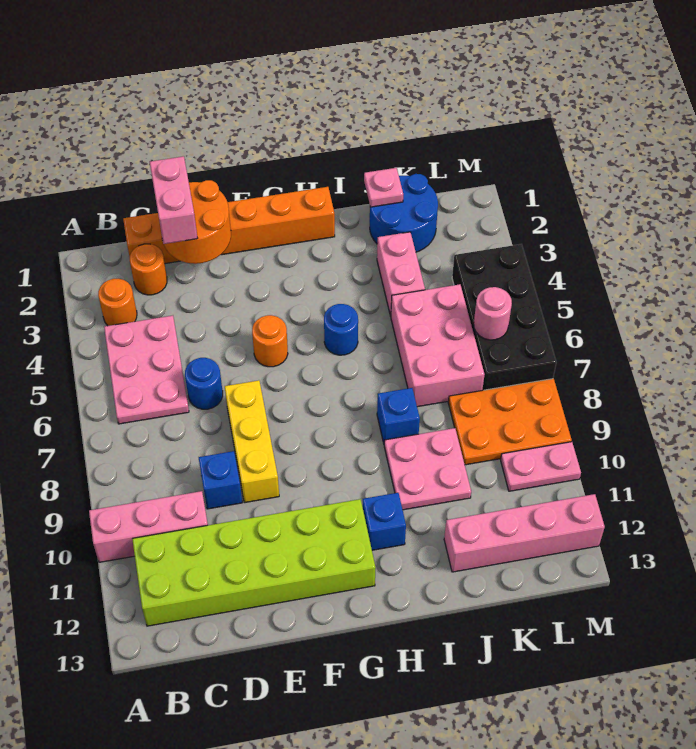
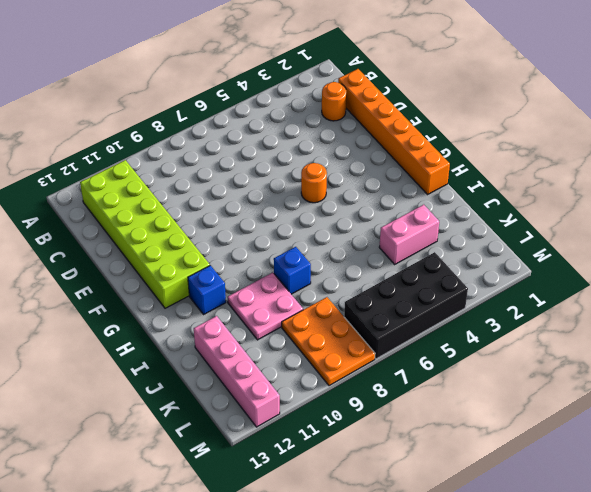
none -> pink brick A10:C10 level 1
none -> orange round brick B3 level 1
none -> pink plate B4:C6 level 1

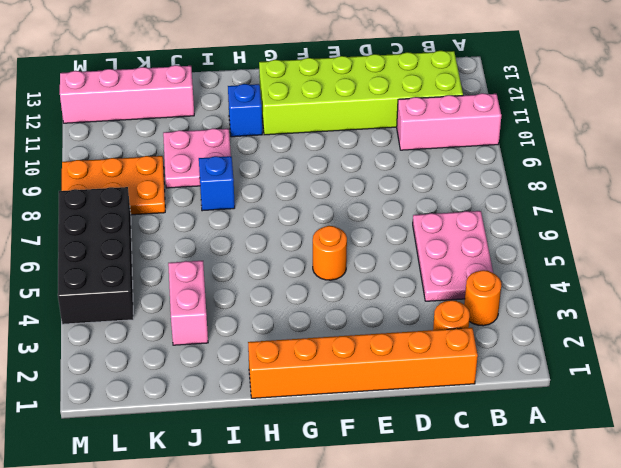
none -> blue round brick D6 level 1
none -> blue brick D9 level 1
none -> yellow brick E7:E9 level 1

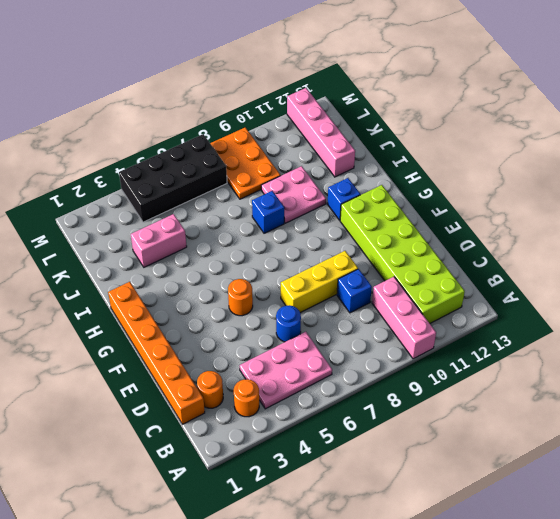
none -> blue round brick H5 level 1
none -> blue round brick J1:K2 level 1
none -> pink brick J5:K7 level 1

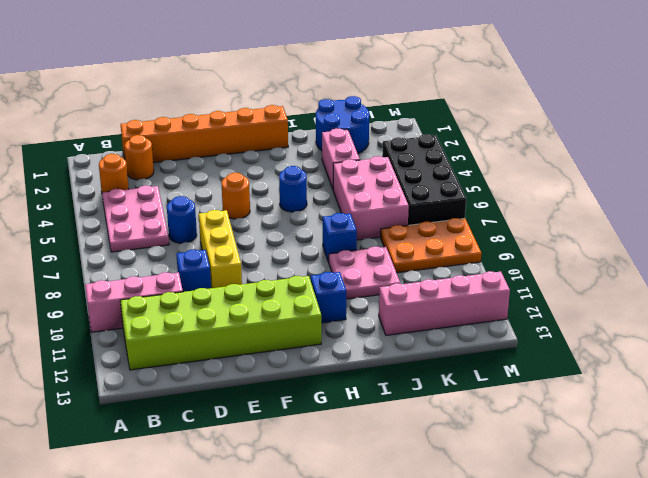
none -> pink plate L10:M10 level 1
none -> orange round brick D1:E2 level 2
none -> pink plate J1 level 2

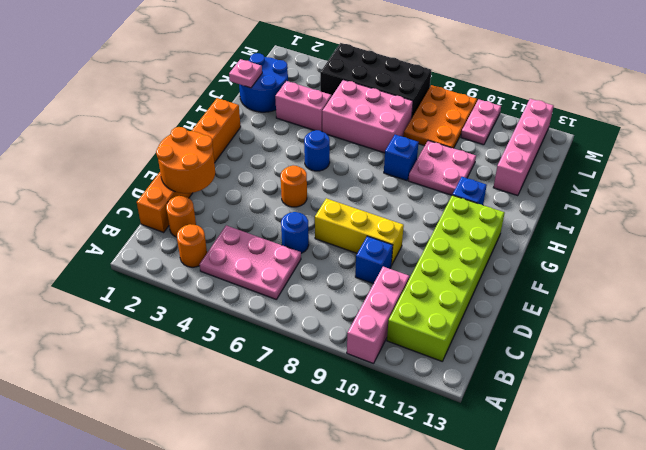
none -> pink round brick L6 level 2
none -> pink brick D1:D2 level 3

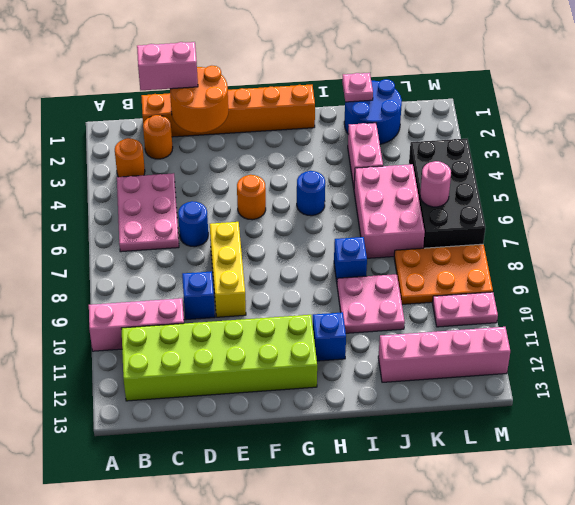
pink brick C1:D1 level 3 -> pink brick D1:D2 level 3

